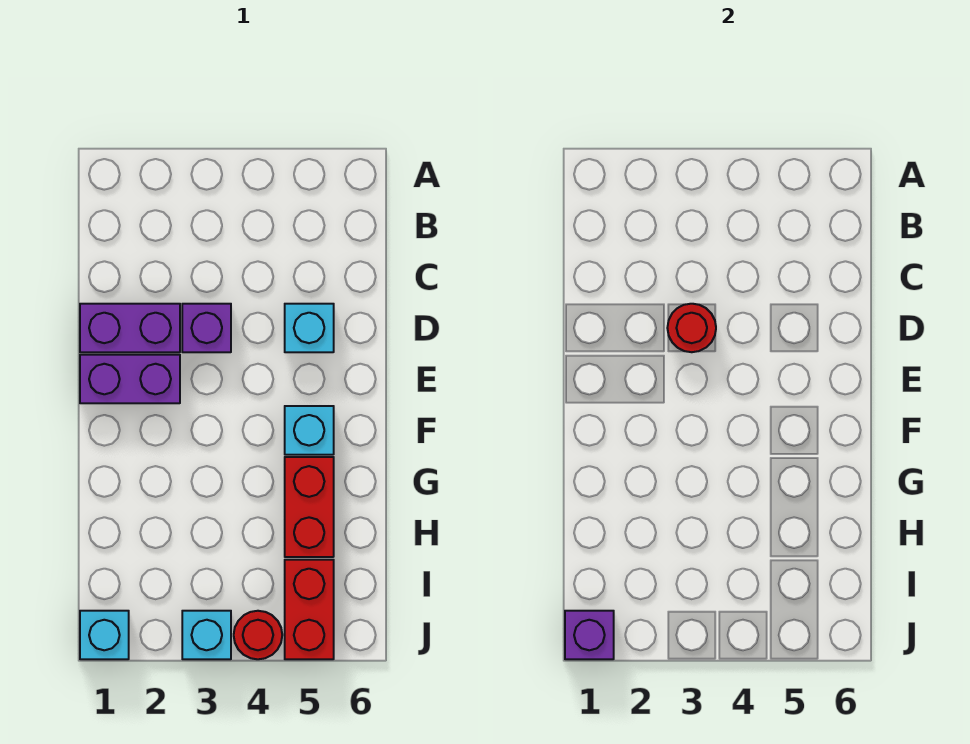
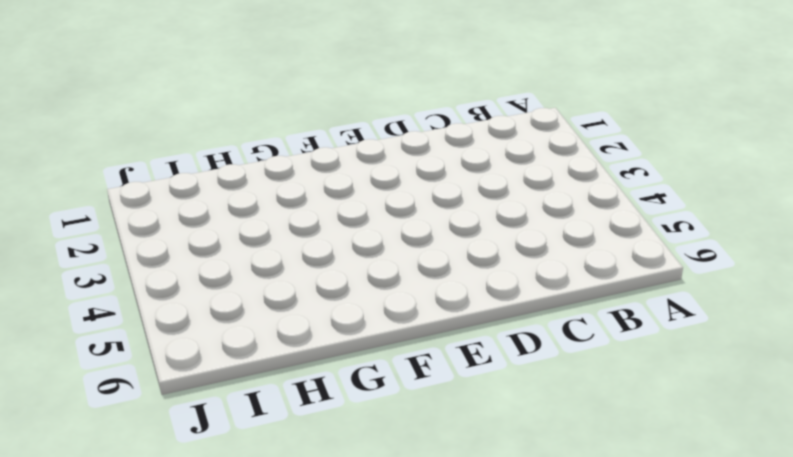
none -> purple brick D1:D2 level 1
none -> purple brick D3 level 1
none -> cyan brick D5 level 1

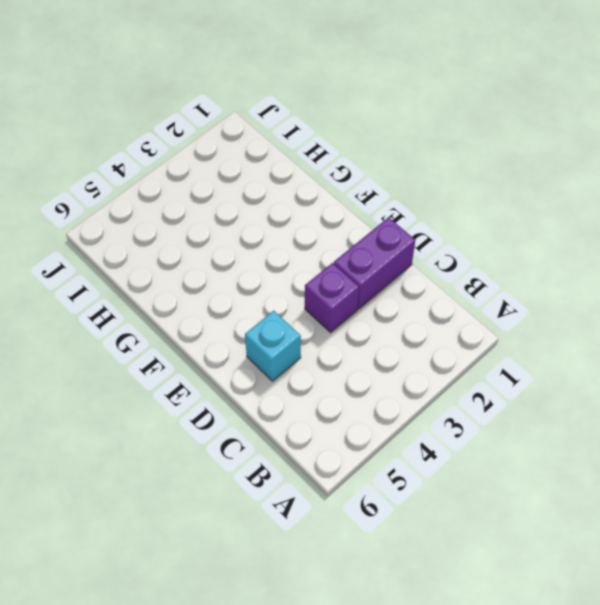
none -> purple brick E1:E2 level 1
none -> cyan brick F5 level 1
none -> red brick G5:H5 level 1

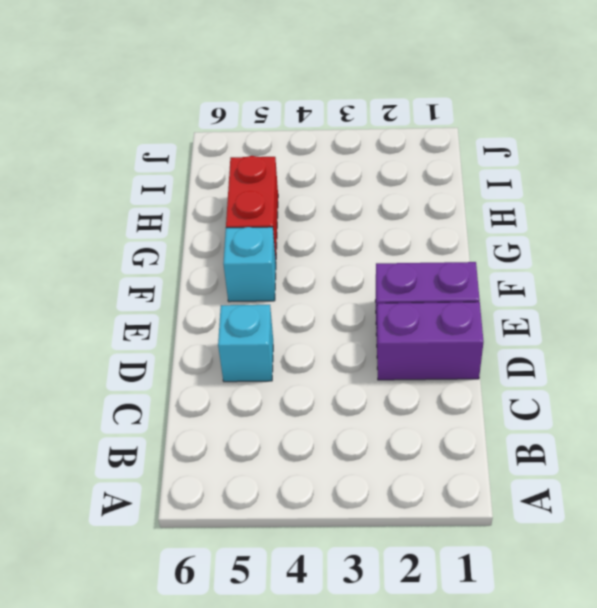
none -> purple brick D3 level 1
none -> red brick I5:J5 level 1
none -> cyan brick J1 level 1

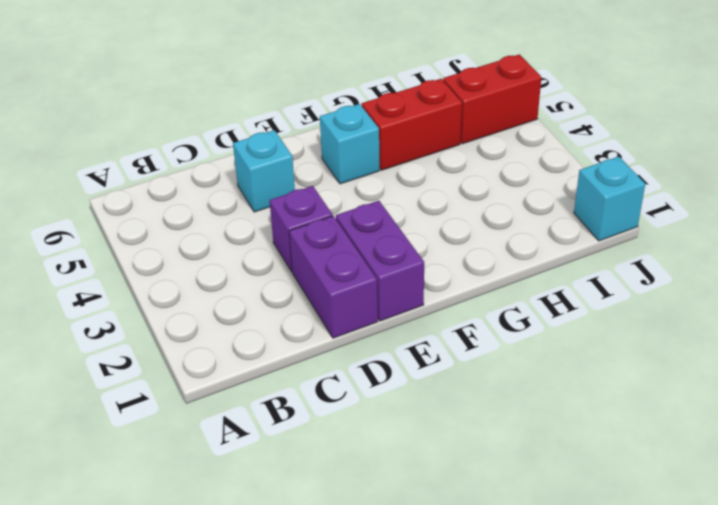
none -> cyan brick J3 level 1
none -> red round brick J4 level 1
none -> red round brick D3 level 2

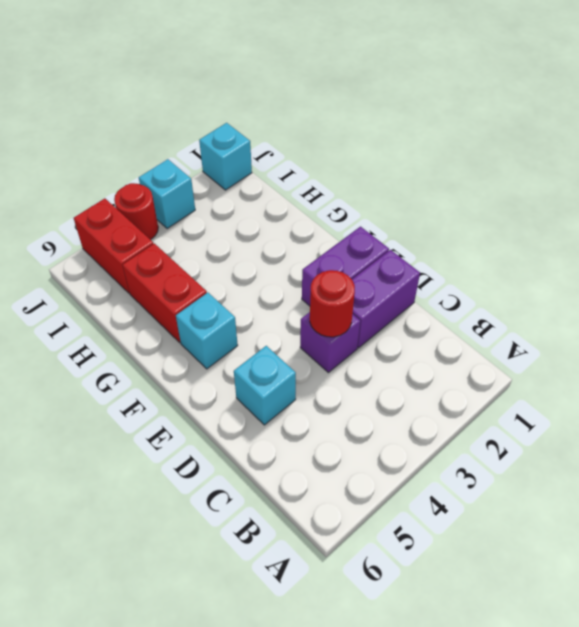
none -> purple brick J1 level 2

